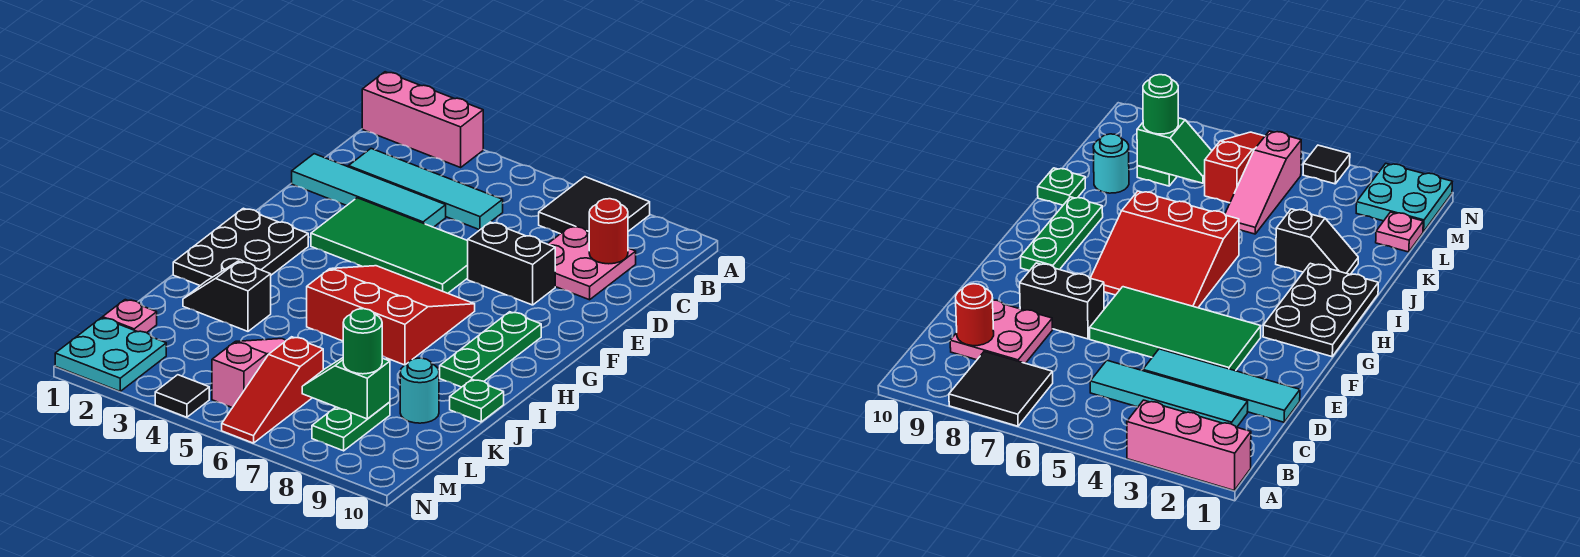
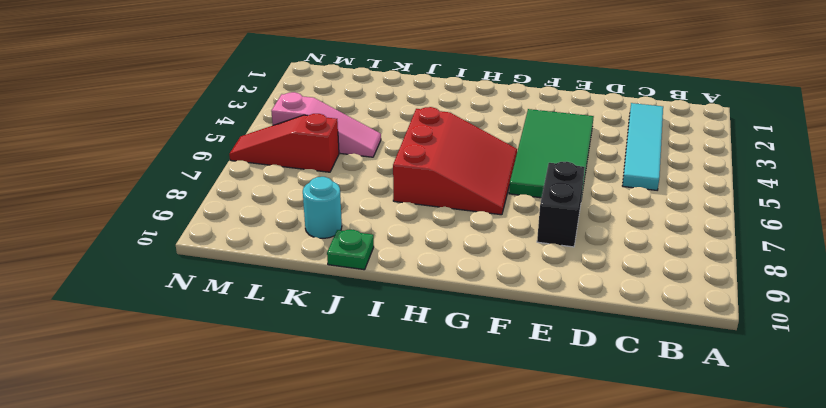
none -> pink brick A1:A3 level 1
none -> black tile A7:B8 level 1
none -> pink plate C8:D9 level 1

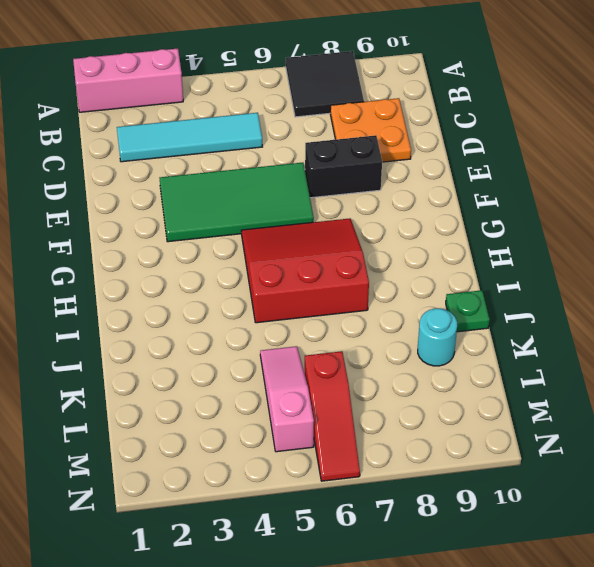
orange plate C8:D9 level 1 -> pink plate C8:D9 level 1
none -> cyan tile D1:D4 level 1
none -> black plate G1:I2 level 1
none -> green plate G9:I9 level 1

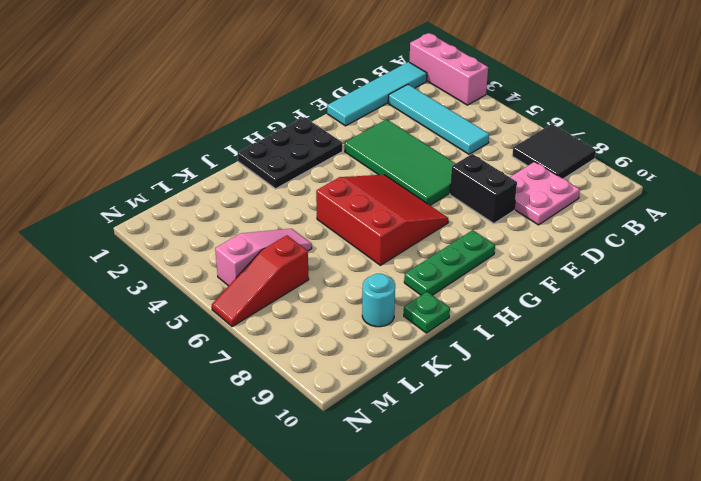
cyan tile B1:E1 level 1 -> cyan tile D1:D4 level 1
none -> black slope J2:J3 level 1 top 3
none -> pink plate L1 level 1
none -> green plate L8:M8 level 1

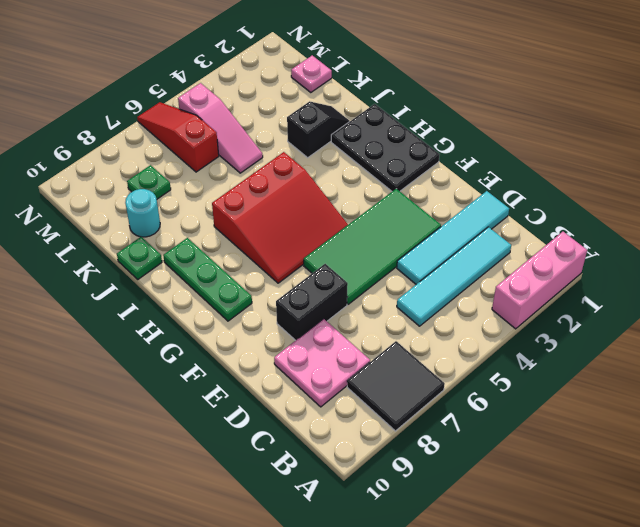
green plate L8 level 1 -> green plate L8:M8 level 1
none -> cyan plate M1:N2 level 1
none -> black tile N4 level 1
none -> red round brick C9 level 2

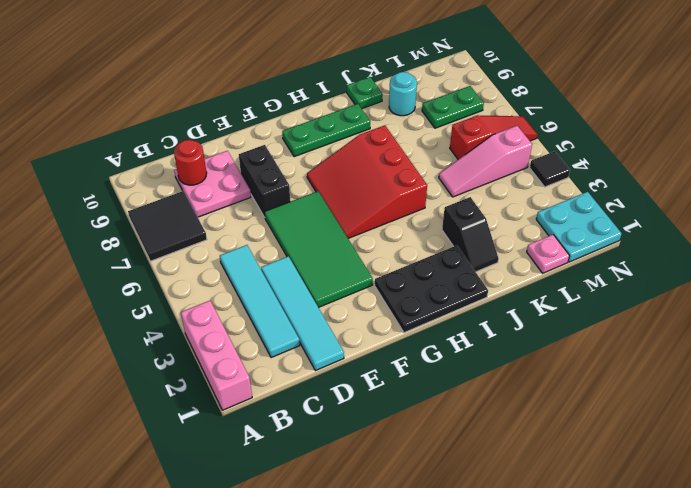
none -> green slope L7:L8 level 2 top 8
none -> green round brick L8 level 3

